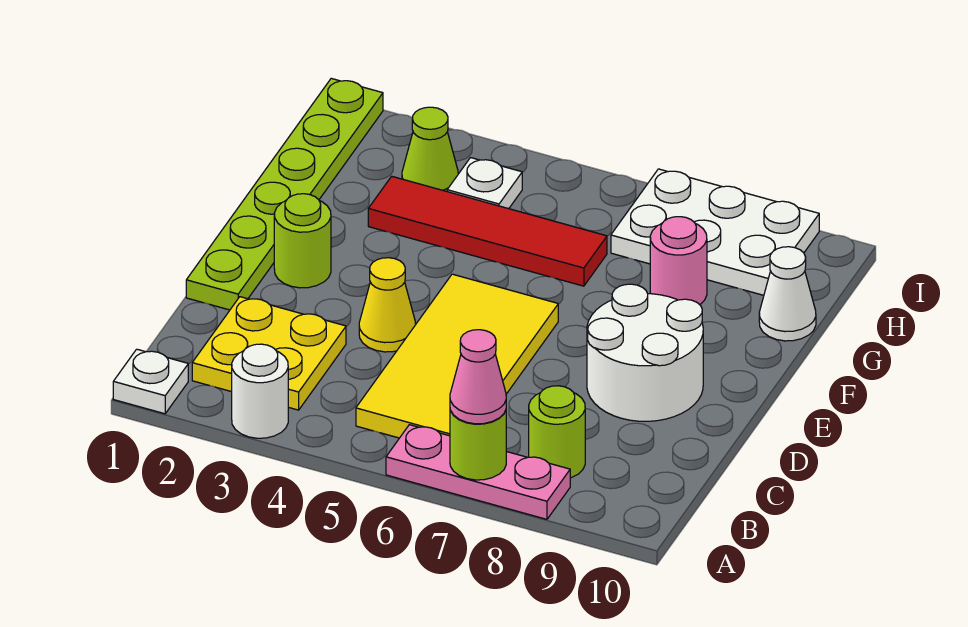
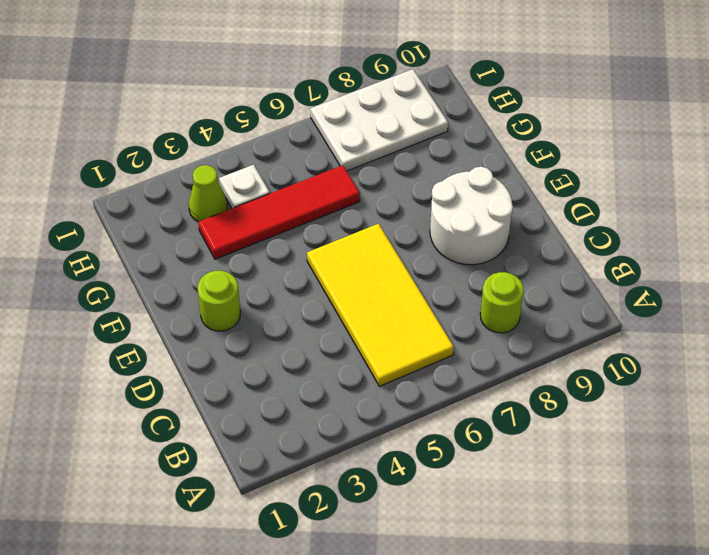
none -> white plate A1 level 1
none -> white round brick A3 level 1
none -> pink plate A6:A8 level 1

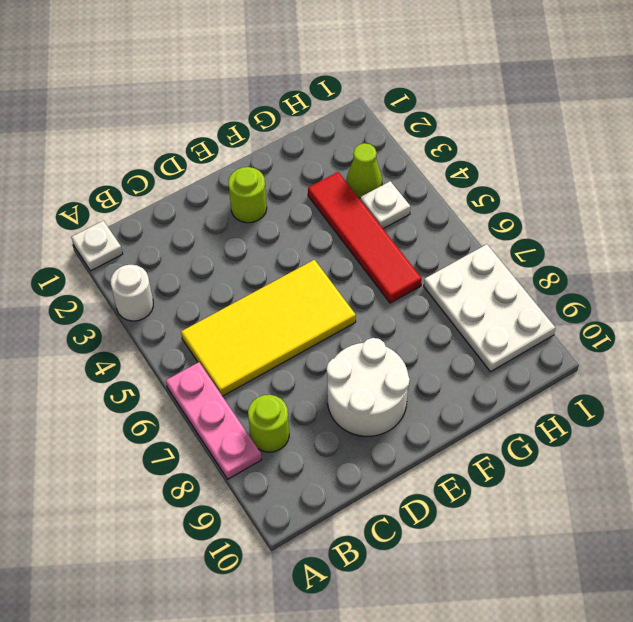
none -> yellow plate B2:C3 level 1
none -> lime plate D1:I1 level 1
none -> yellow cone D4 level 1

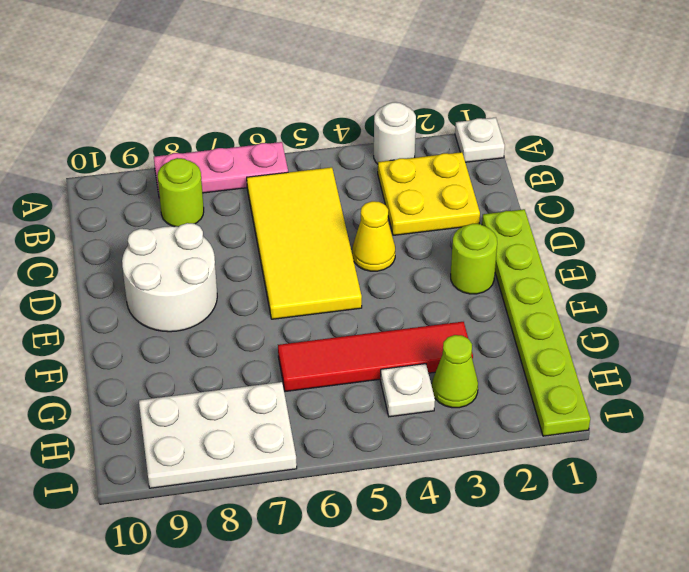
none -> pink round brick G8 level 1
none -> white cone G10 level 1
none -> lime round brick A7 level 2

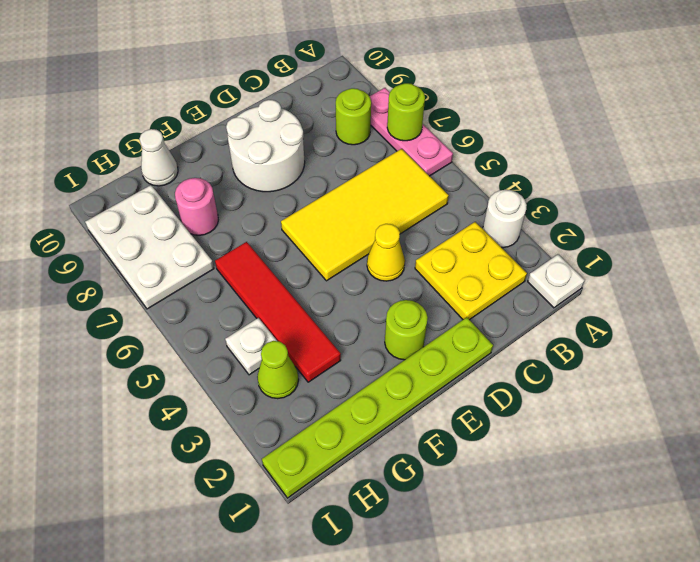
none -> pink cone A7 level 3

